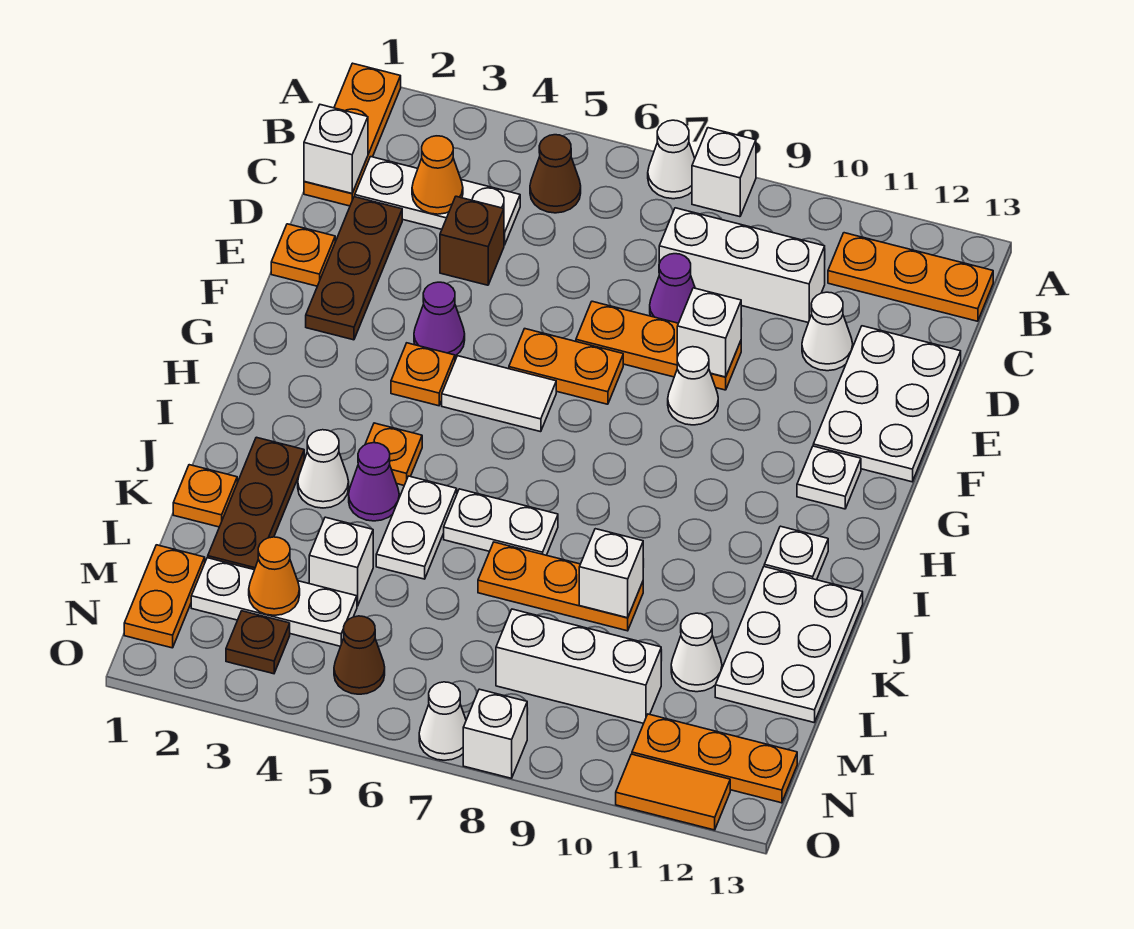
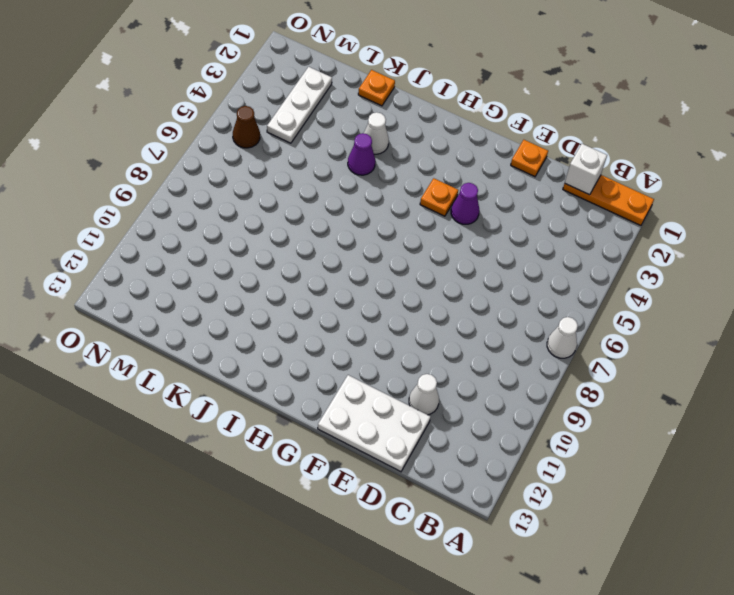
none -> white brick A8 level 1
none -> brown cone B5 level 1
none -> orange plate B11:B13 level 1
none -> white plate C2:C4 level 1

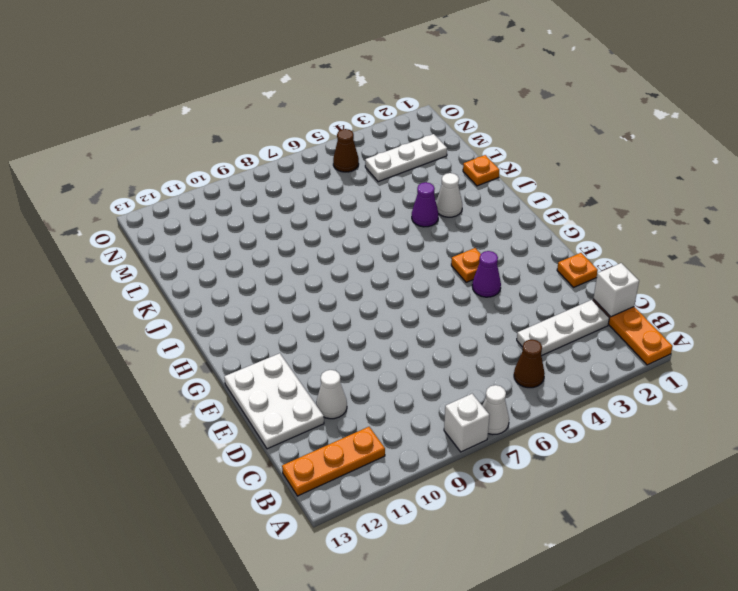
none -> white brick C8:C10 level 1
none -> brown plate D2:F2 level 1
none -> brown brick D4 level 1
none -> purple cone D8 level 1

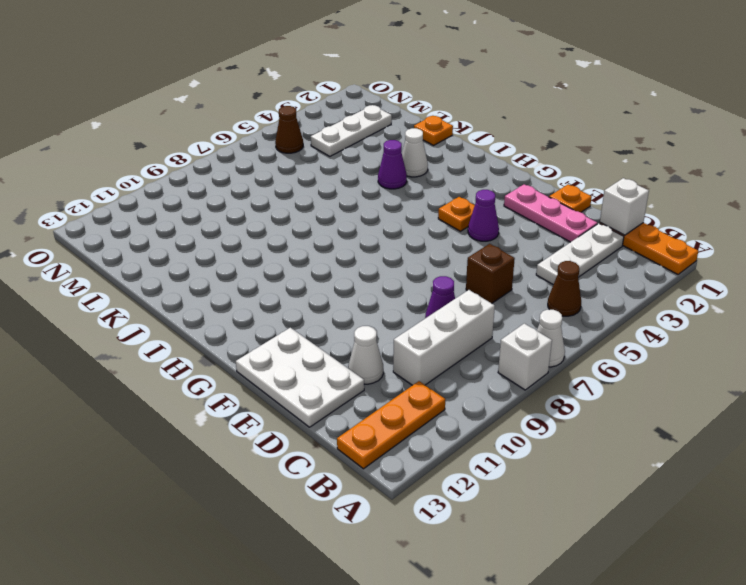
pink plate D2:F2 level 1 -> brown plate D2:F2 level 1
brown brick D6 level 1 -> brown brick D4 level 1
none -> orange plate E7:E9 level 1
none -> orange plate F6:F7 level 1
none -> white cone F9 level 1
none -> white tile G5:G6 level 1

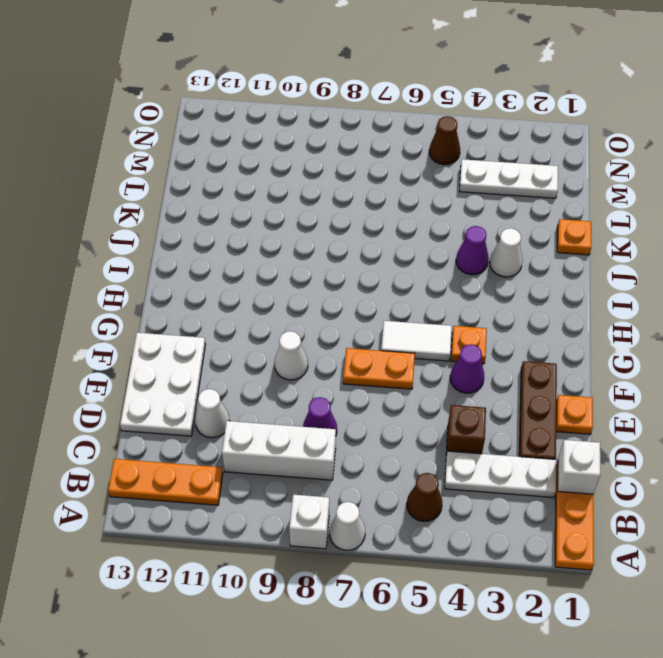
none -> orange plate E7:E9 level 1
none -> white plate G12 level 1
none -> orange plate I4 level 1
none -> white plate I12 level 1

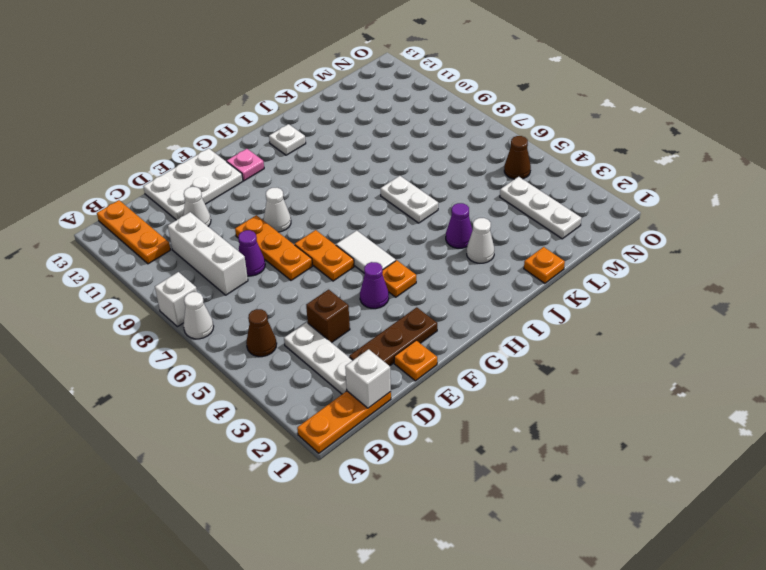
pink plate G12 level 1 -> white plate G12 level 1
none -> orange plate I4 level 1
none -> brown plate J2:L2 level 1
none -> white plate J5:K5 level 1
none -> white plate J12:L13 level 1

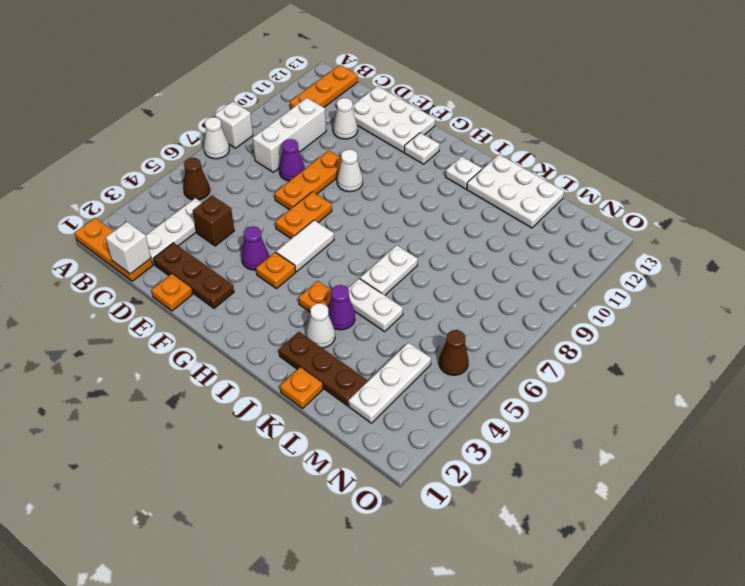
none -> orange plate K7:K9 level 1
none -> white brick L4 level 1
none -> white cone L11 level 1
none -> orange plate M1:N1 level 1

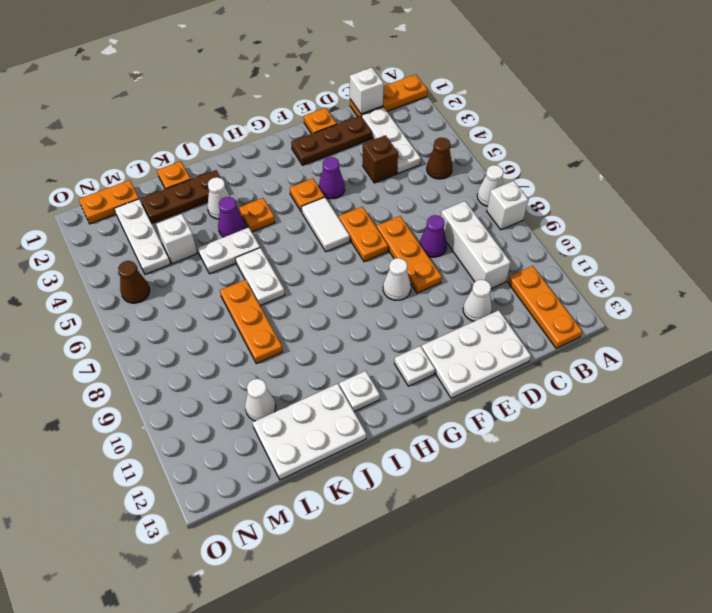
none -> white brick M8:M10 level 1
none -> brown plate N3 level 1
none -> orange plate N11:N13 level 1
none -> white cone O7 level 1

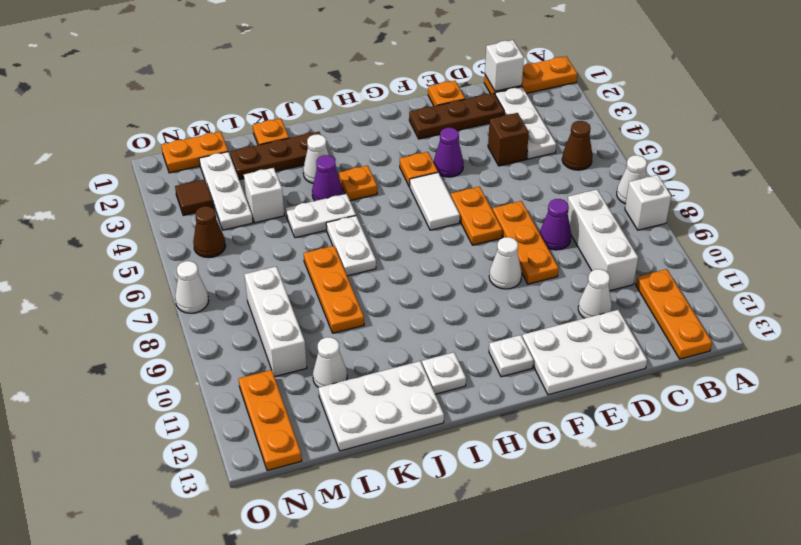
brown tile N3 level 1 -> brown plate N3 level 1
none -> white brick O8 level 1
none -> orange tile O11:O12 level 1
none -> orange cone C3 level 2
none -> white brick E9 level 2

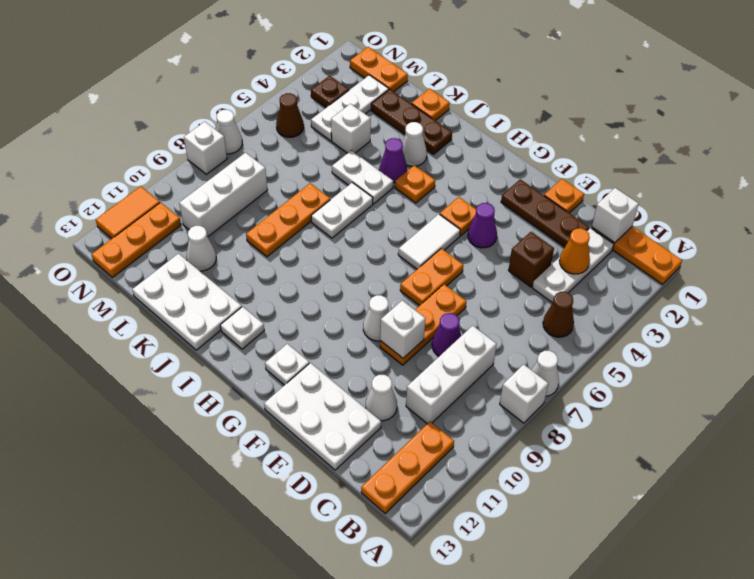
none -> white brick K9 level 2
none -> orange cone M3 level 2

